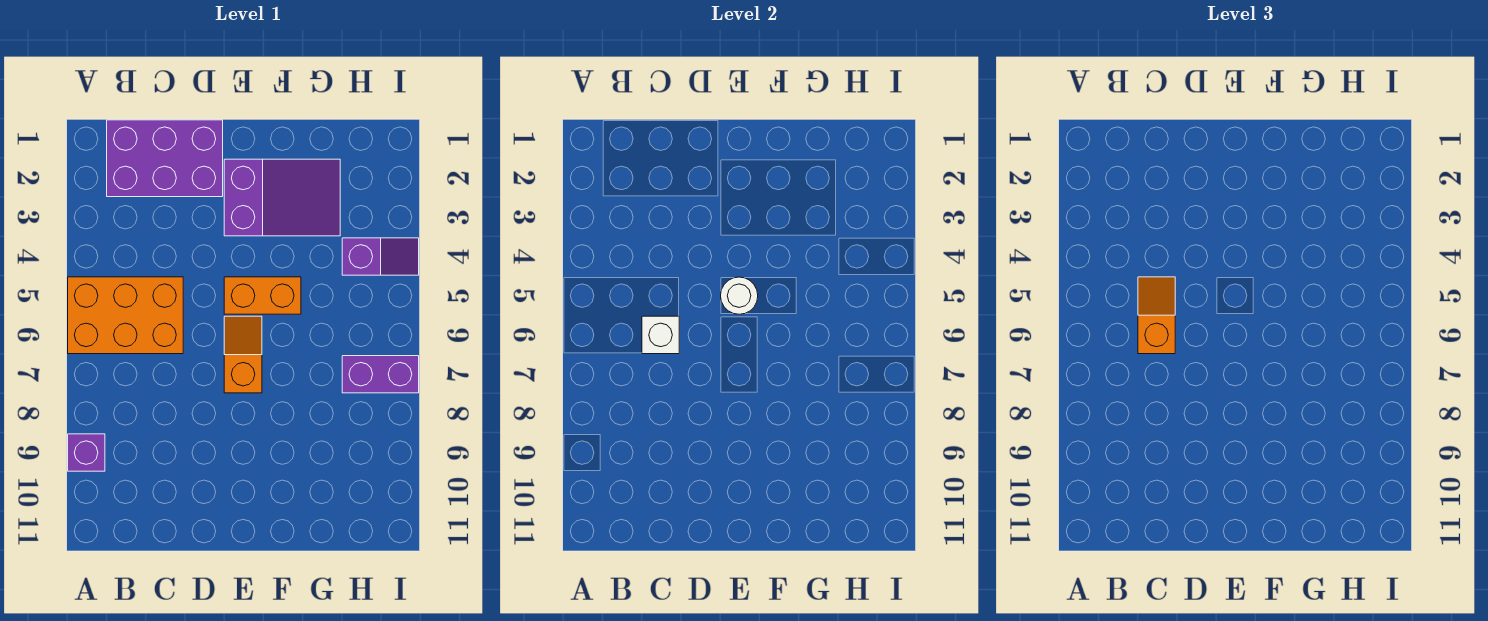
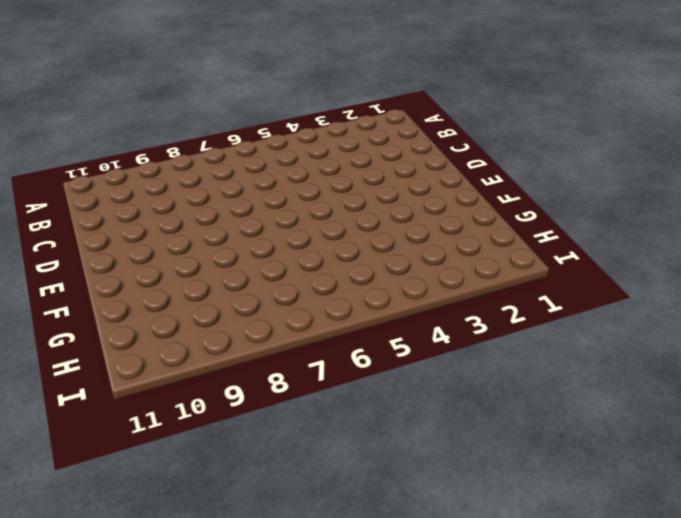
none -> orange brick A5:C6 level 1
none -> purple brick A9 level 1

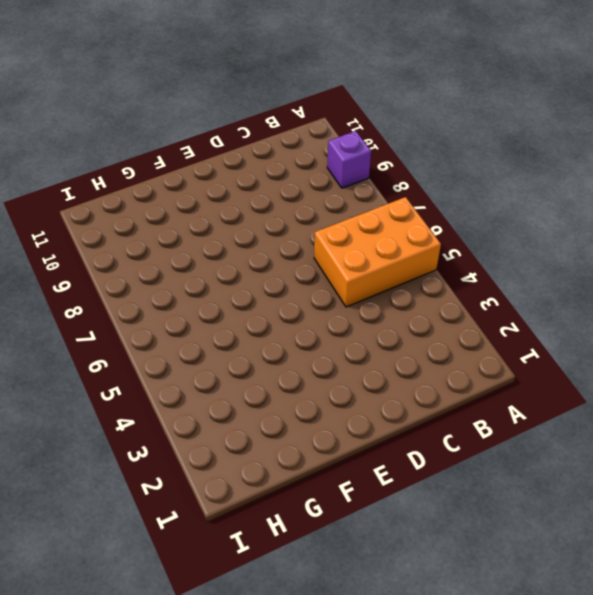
none -> purple brick B1:D2 level 1
none -> purple slope E2:G3 level 1 top E

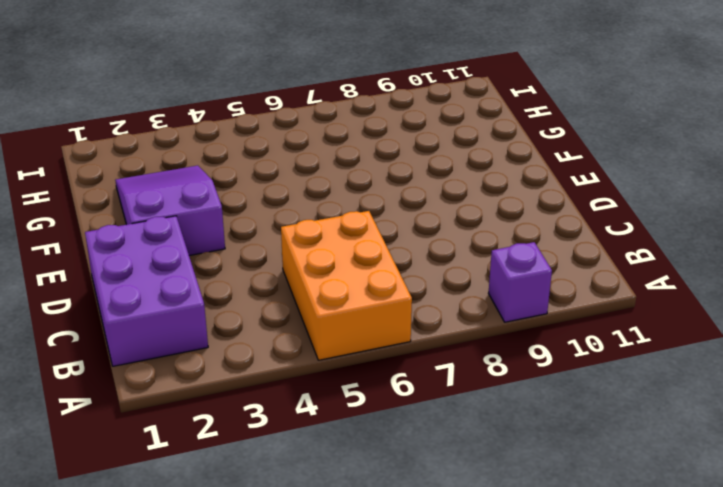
none -> orange brick E5:F5 level 1
none -> orange slope E6:E7 level 1 top 7

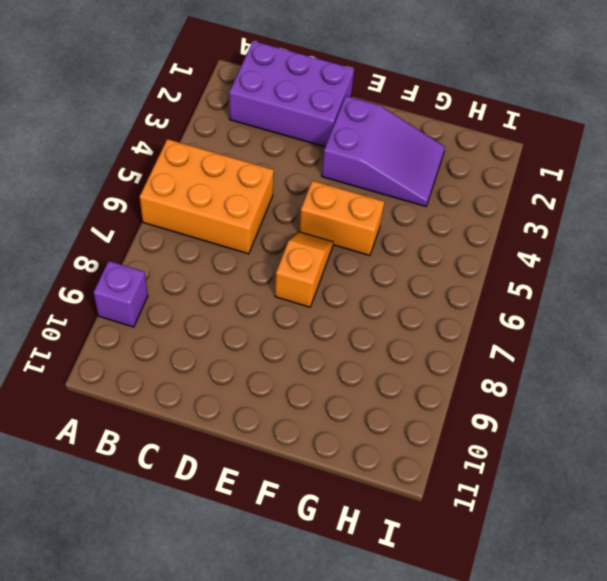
none -> purple slope H4:I4 level 1 top H
none -> purple brick H7:I7 level 1

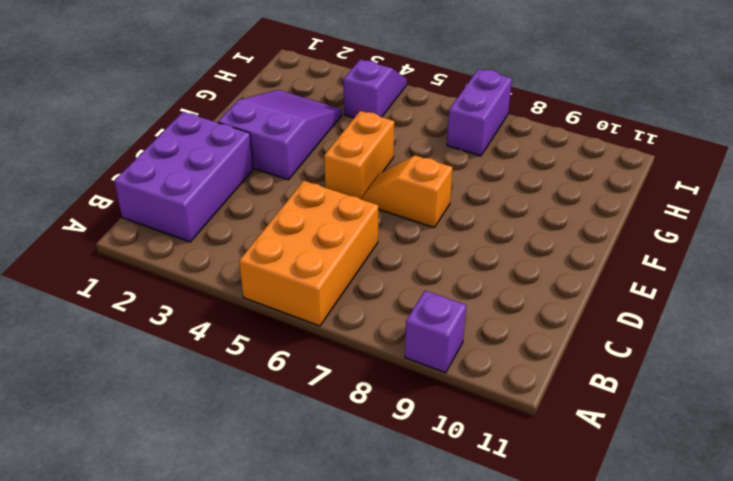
none -> white brick C6 level 2
none -> white round brick E5 level 2

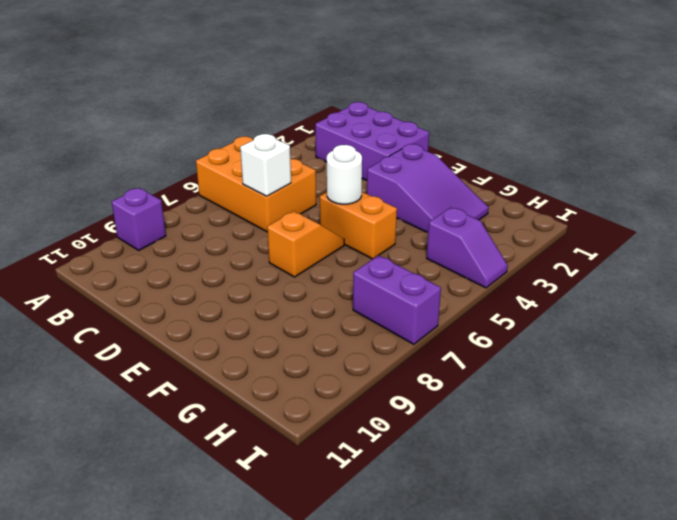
none -> orange slope C5:C6 level 3 top 6

